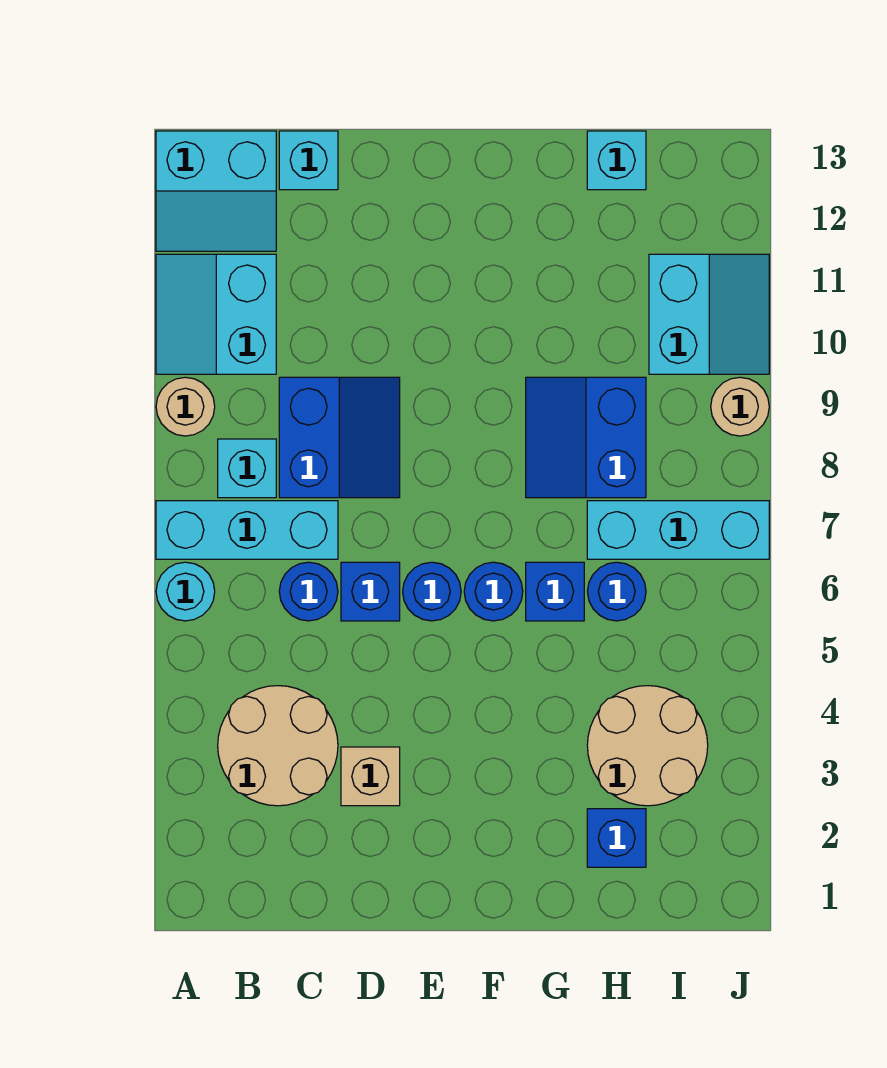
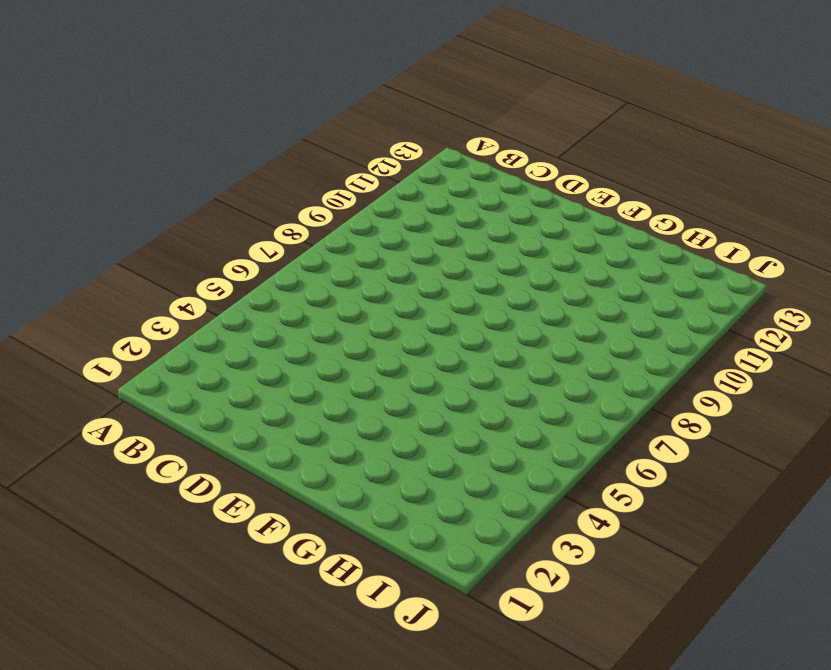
none -> cyan round brick A6 level 1
none -> cyan brick A7:C7 level 1
none -> tan round brick A9 level 1

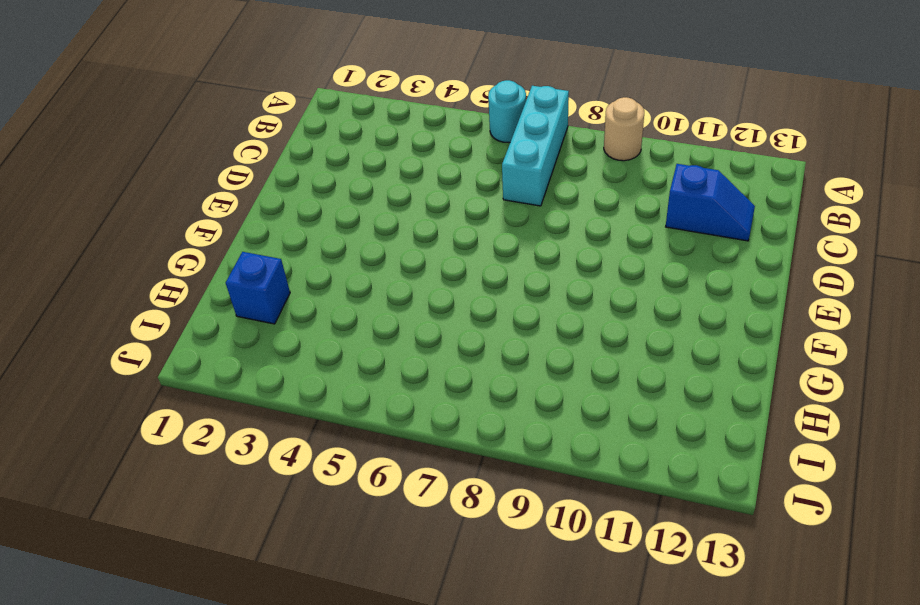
blue slope C11:C12 level 1 top 11 -> none
none -> cyan slope A10:B11 level 1 top B
none -> cyan slope A12:B13 level 1 top 13
none -> tan round brick B3:C4 level 1

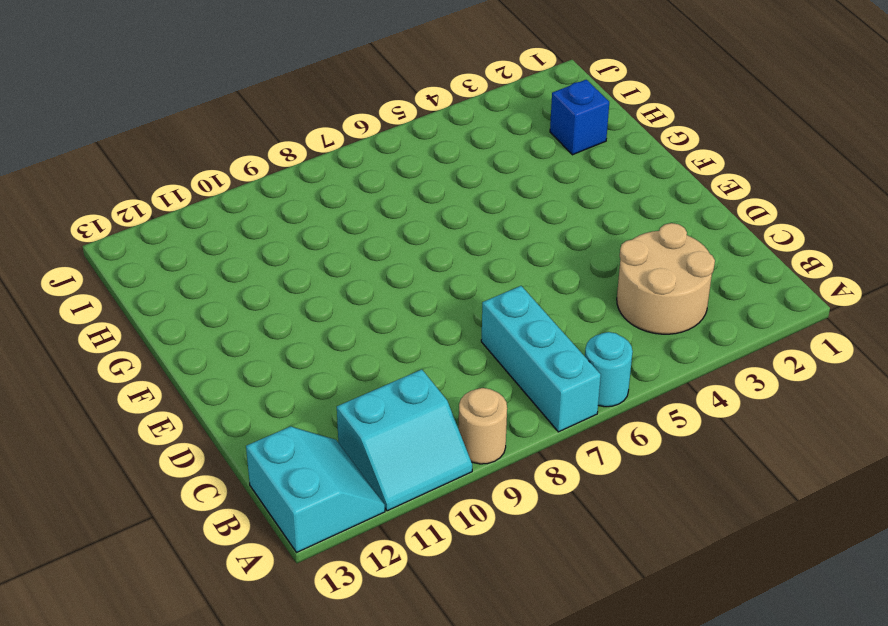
none -> cyan brick B8 level 1
none -> blue round brick C6 level 1
none -> blue slope C8:D9 level 1 top C

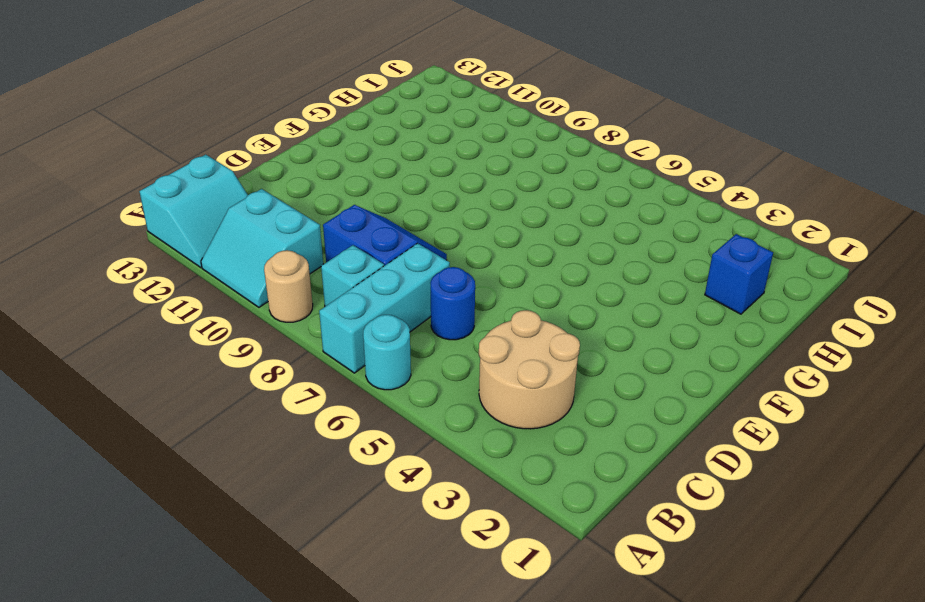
none -> cyan brick C13 level 1
none -> tan brick D3 level 1
none -> blue brick D6 level 1

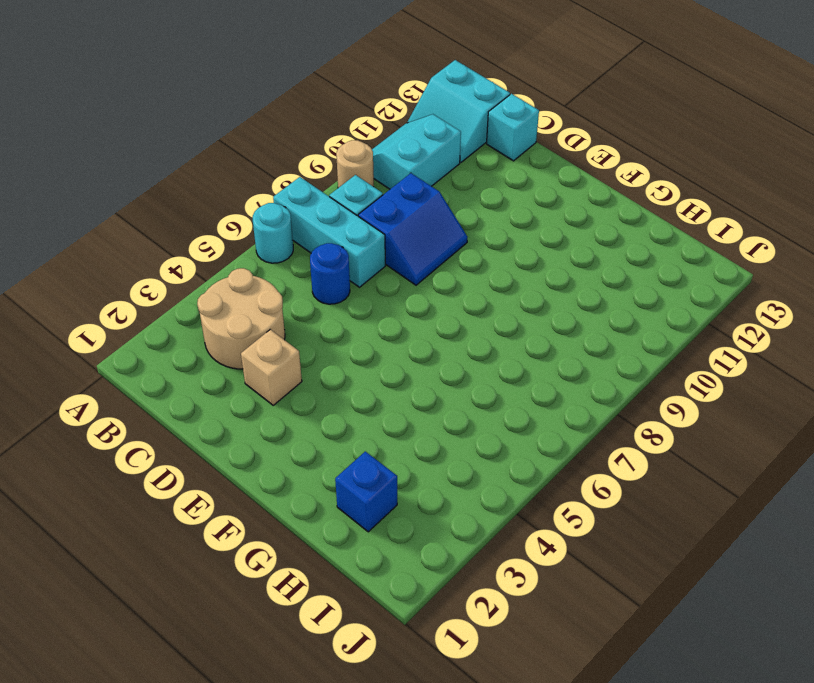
none -> blue brick D6 level 1
none -> blue round brick E6 level 1
none -> blue round brick F6 level 1

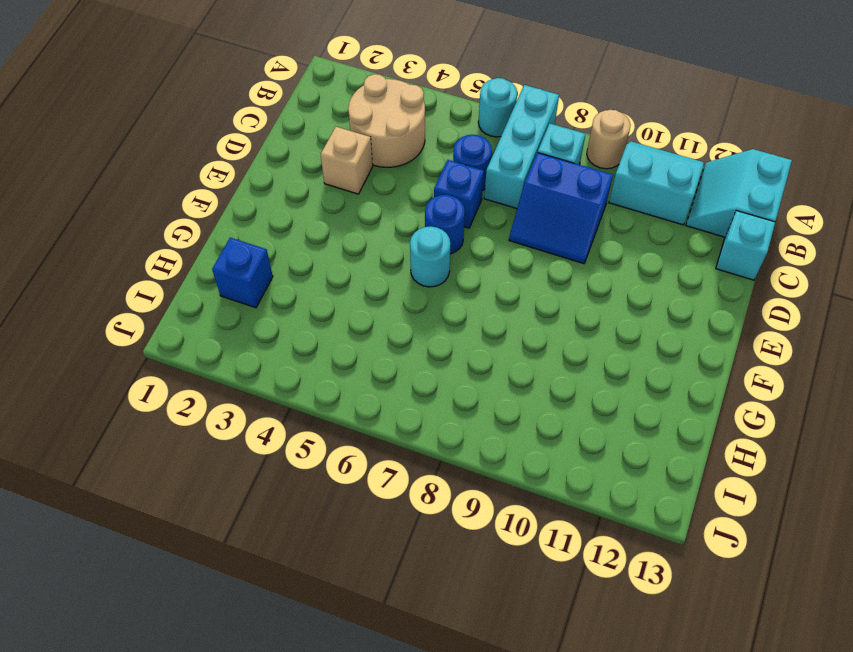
cyan round brick F6 level 1 -> blue round brick F6 level 1
none -> blue brick G6 level 1
none -> blue slope G8:H9 level 1 top H
none -> tan round brick H3:I4 level 1

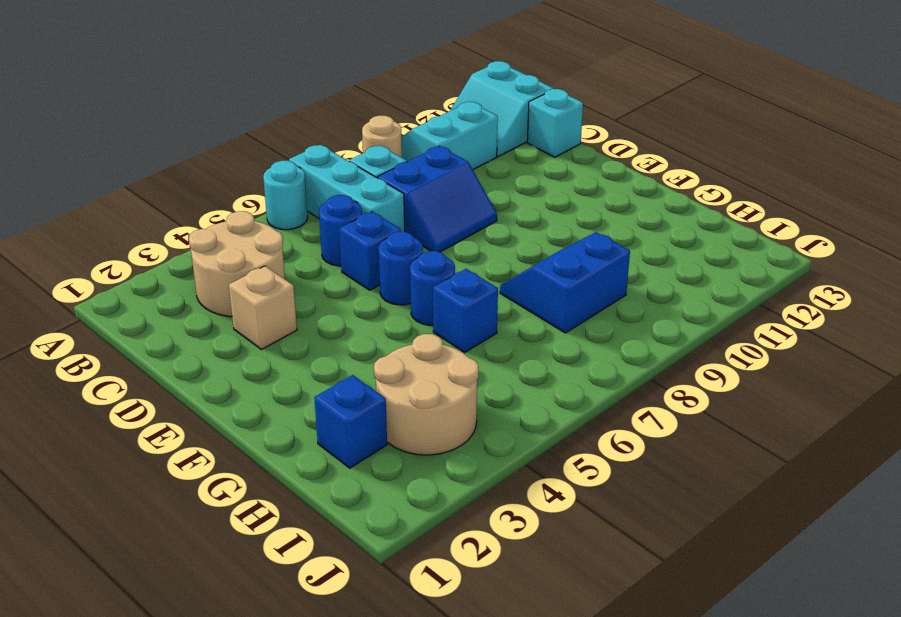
none -> blue round brick H6 level 1
none -> cyan brick H7:J7 level 1
none -> cyan brick H13 level 1

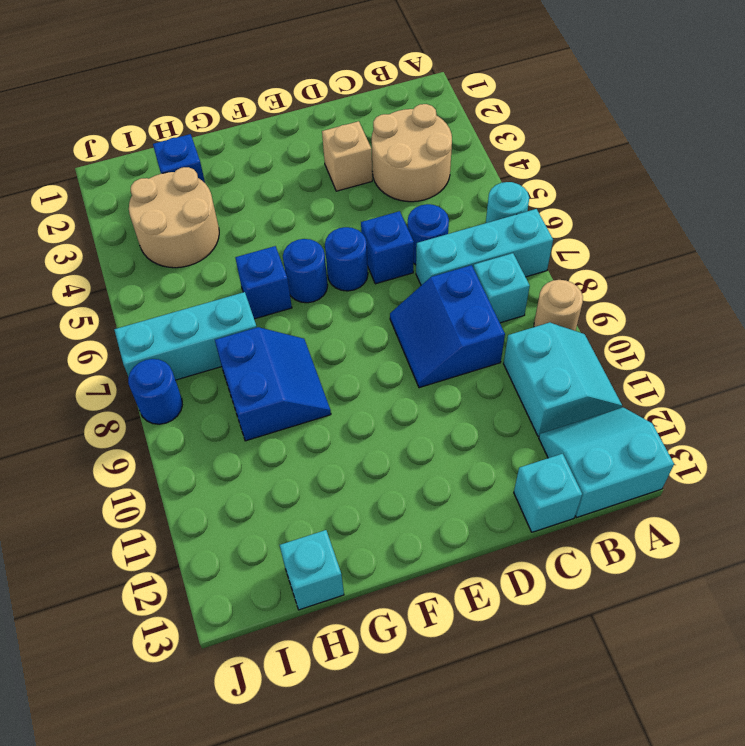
blue round brick J8 level 1 -> blue round brick H6 level 1
none -> cyan slope I10:J11 level 1 top I
none -> tan round brick J9 level 1

